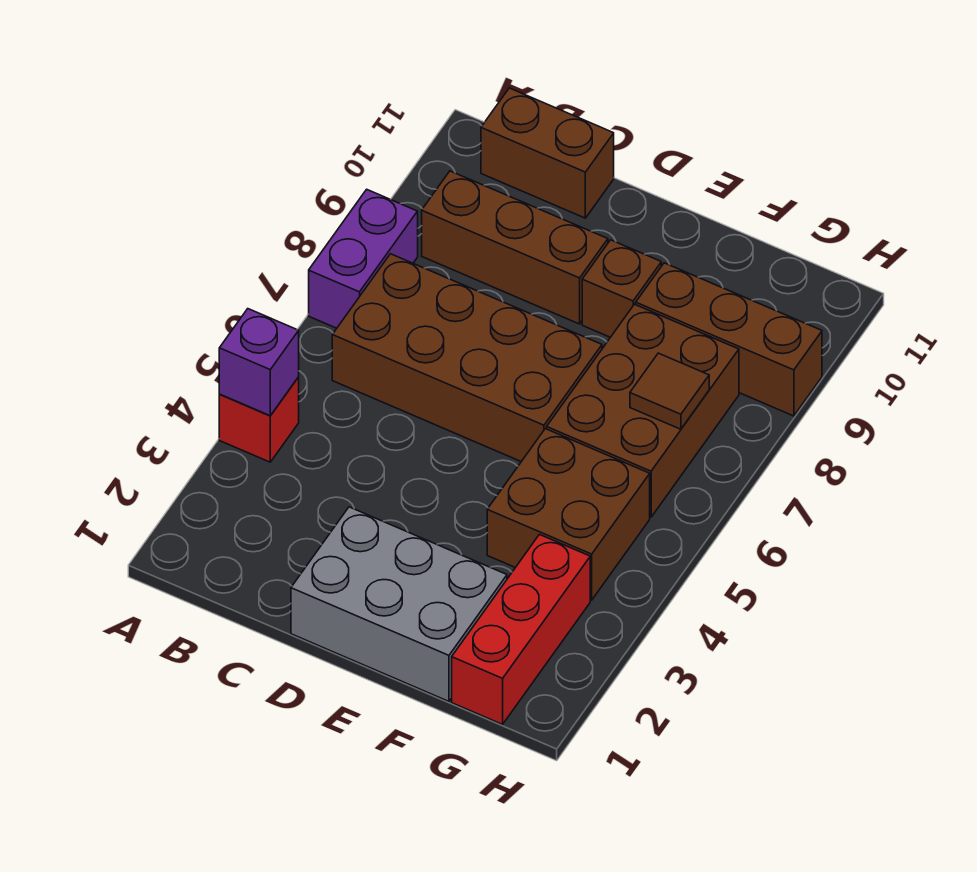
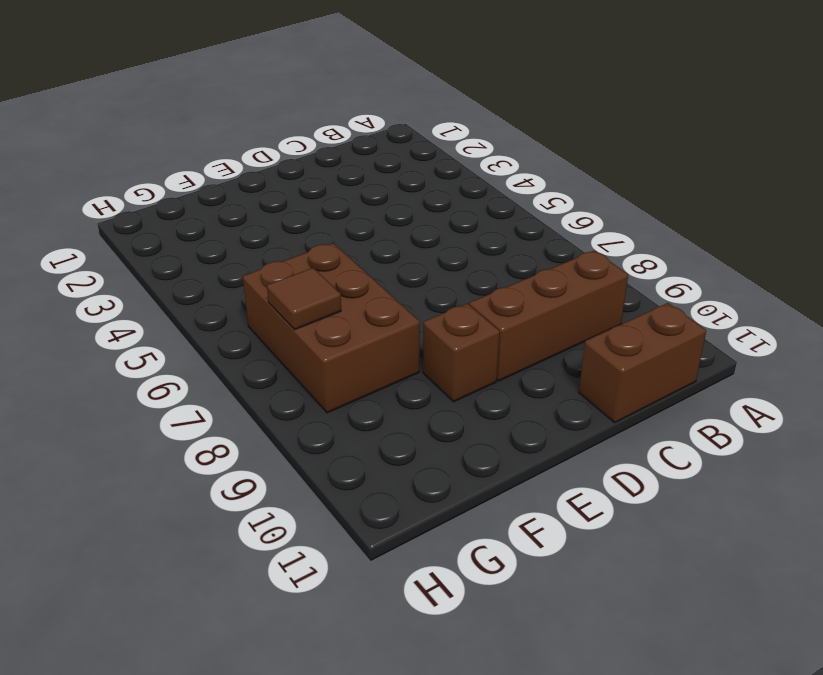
none -> red brick A4 level 1
none -> purple brick A7:A8 level 1
none -> brown brick B6:E7 level 1

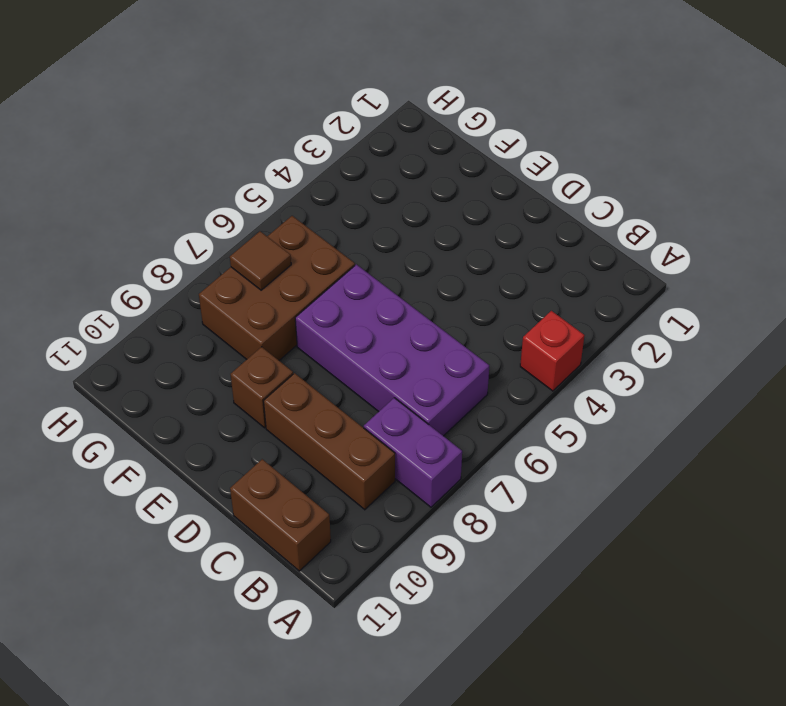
purple brick A8:B8 level 1 -> purple brick A7:A8 level 1
purple brick B6:E7 level 1 -> brown brick B6:E7 level 1
none -> grey brick D1:F2 level 1
none -> brown brick F4:G5 level 1
none -> brown brick F9:H9 level 1

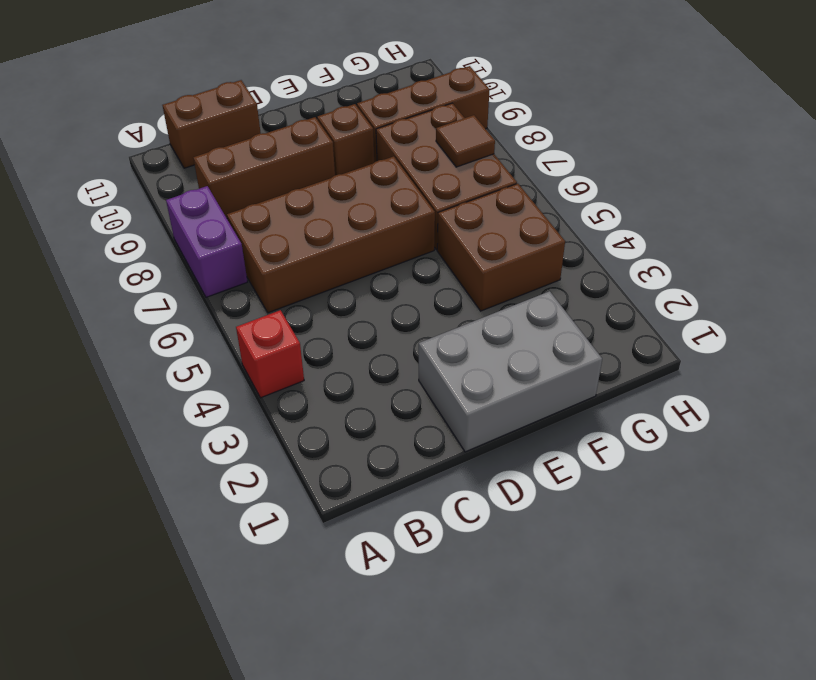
none -> red brick G1:G3 level 1
none -> purple brick A4 level 2

